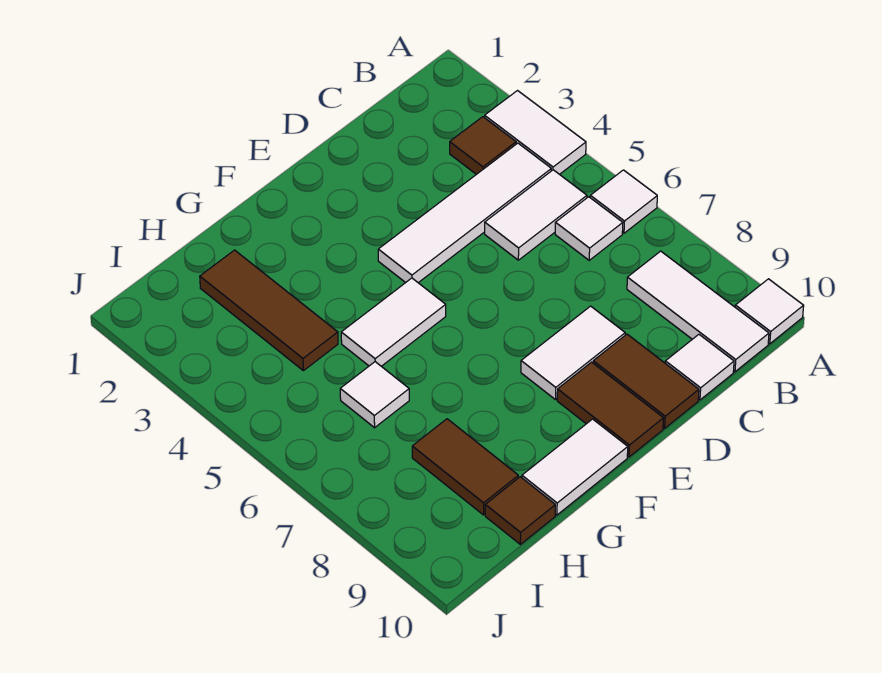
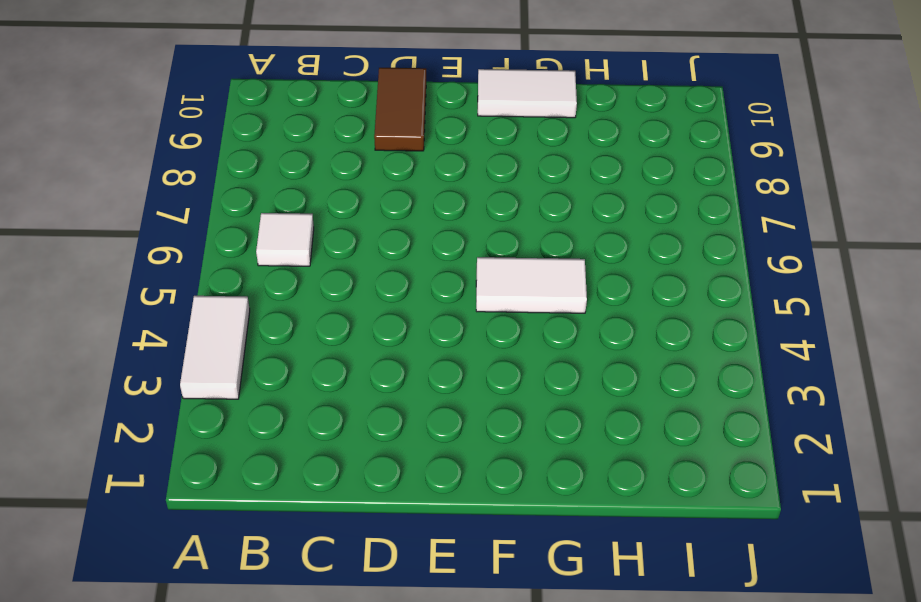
none -> white tile A6 level 1
none -> white tile A10 level 1
none -> brown tile B3 level 1

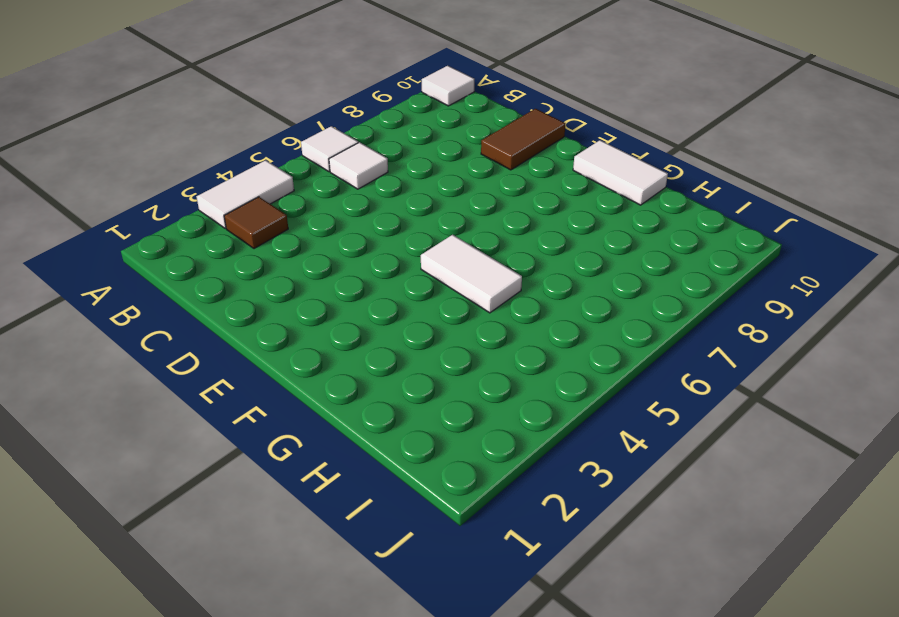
none -> white tile B4:E4 level 1
none -> white tile B5:C5 level 1
none -> white tile B8:B10 level 1

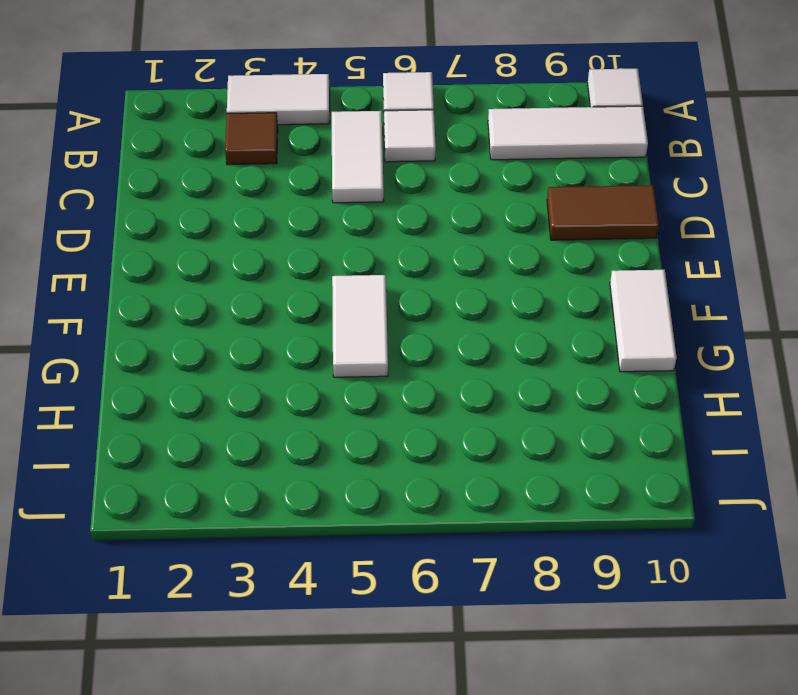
none -> white tile B4:E4 level 1
none -> white tile C10 level 1
none -> white tile D8:E8 level 1

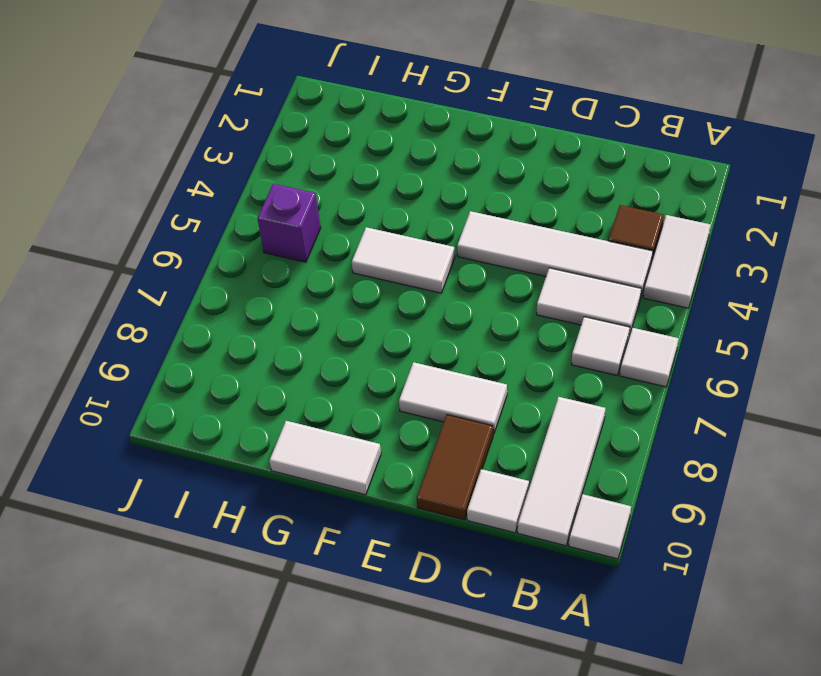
purple brick I5 level 1 -> none
none -> brown tile E9:E10 level 1
none -> brown tile H2:H4 level 1
none -> white tile H6 level 1

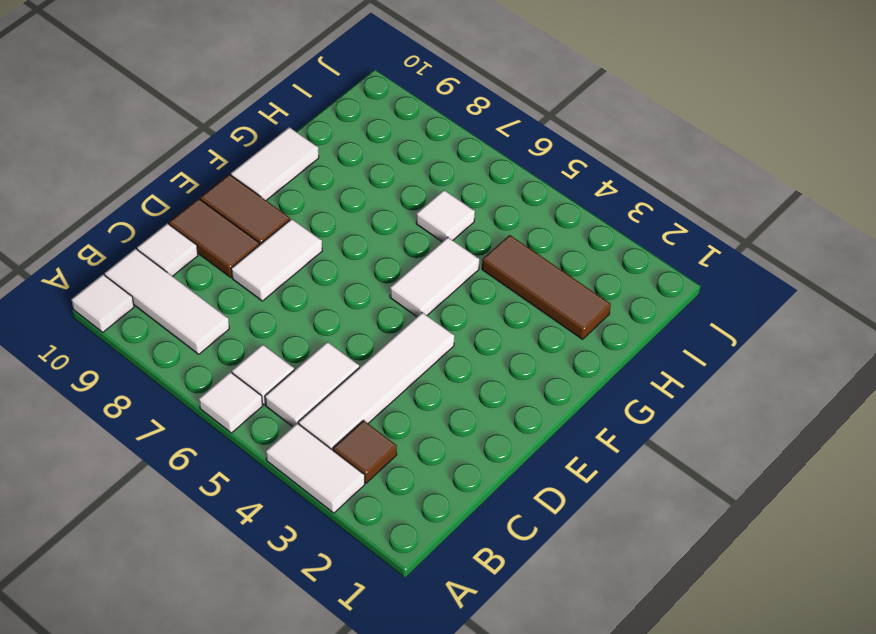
none -> brown tile H8:H9 level 1
none -> brown tile H10 level 1

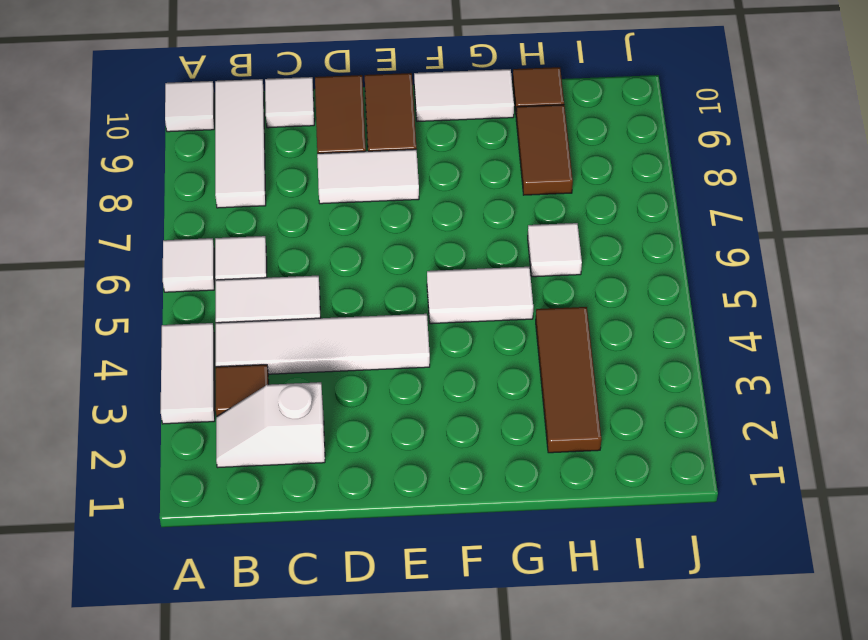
white slope B2:C2 level 1 top C -> none

